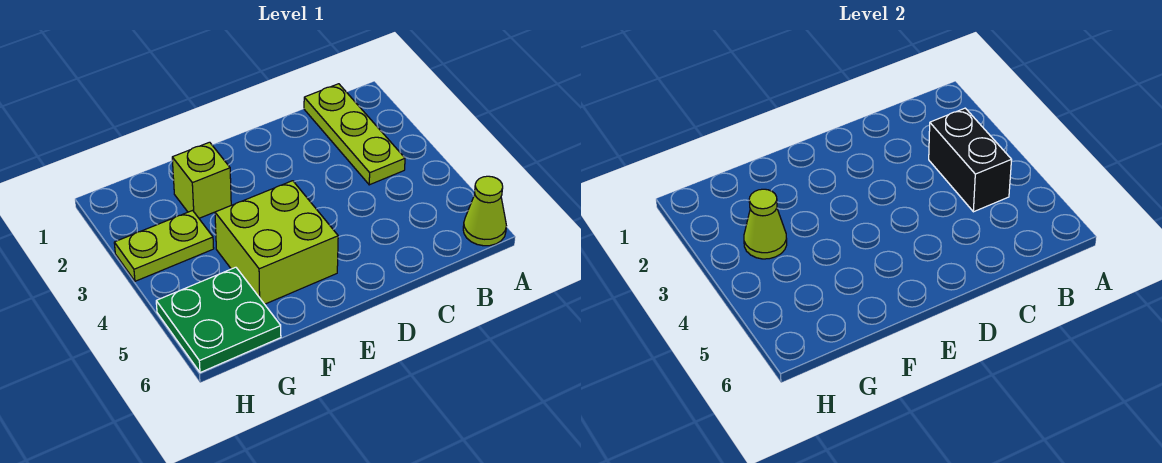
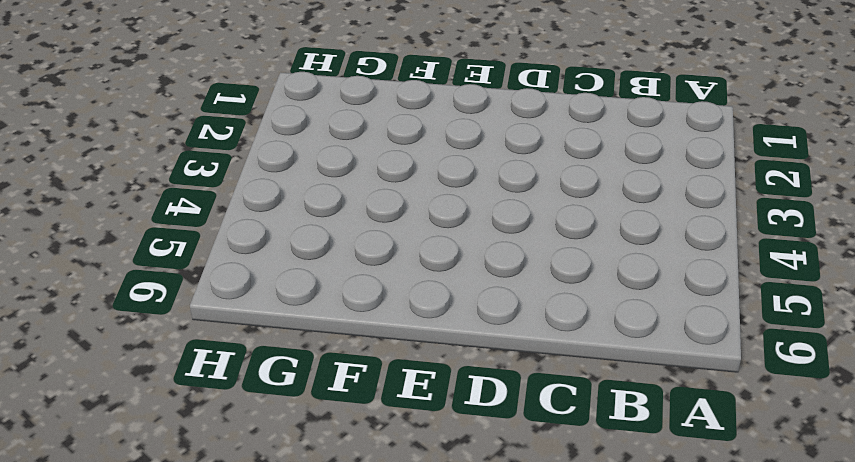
none -> lime cone A6 level 1
none -> lime plate B1:B3 level 1

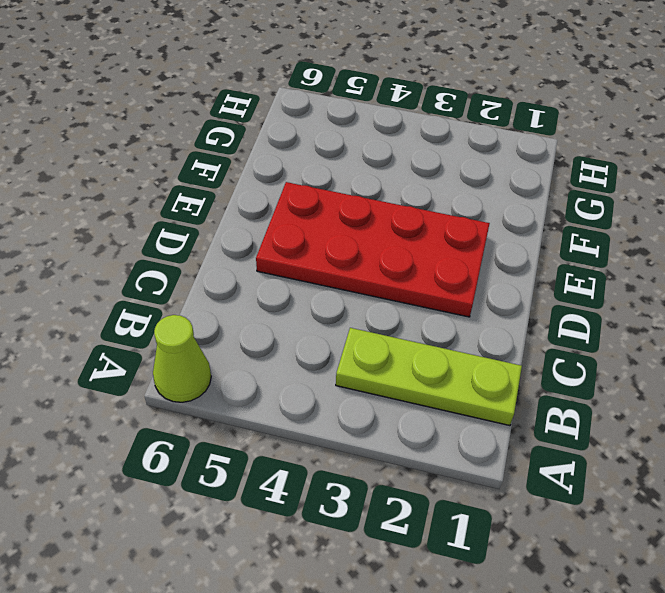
red plate D2:E5 level 1 -> lime brick E4:F5 level 1
none -> lime brick F2 level 1
none -> lime plate G3:H3 level 1

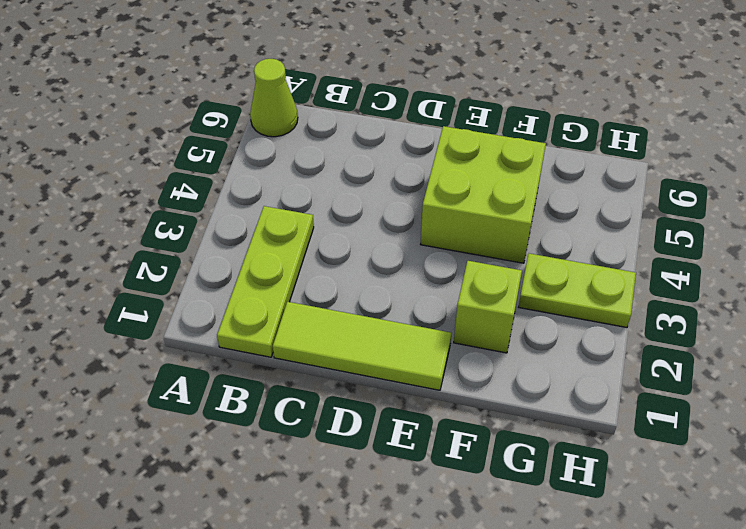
lime tile C1:E1 level 1 -> none
none -> green plate G5:H6 level 1
none -> black brick B3:B4 level 2

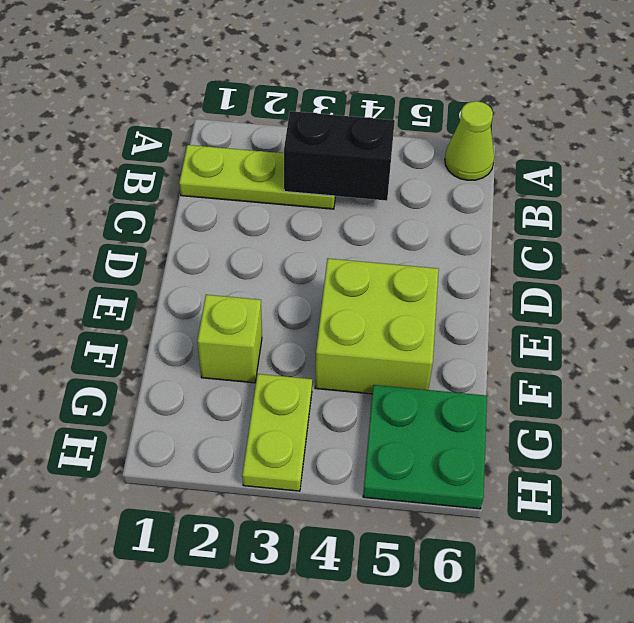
none -> lime cone G3 level 2

